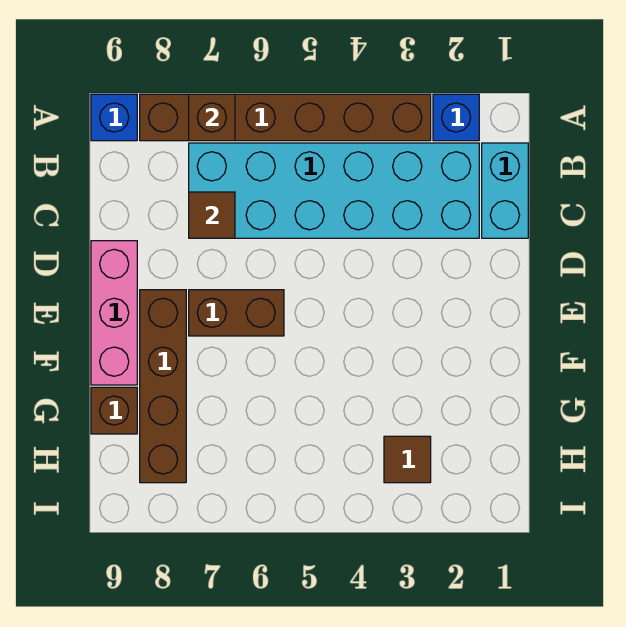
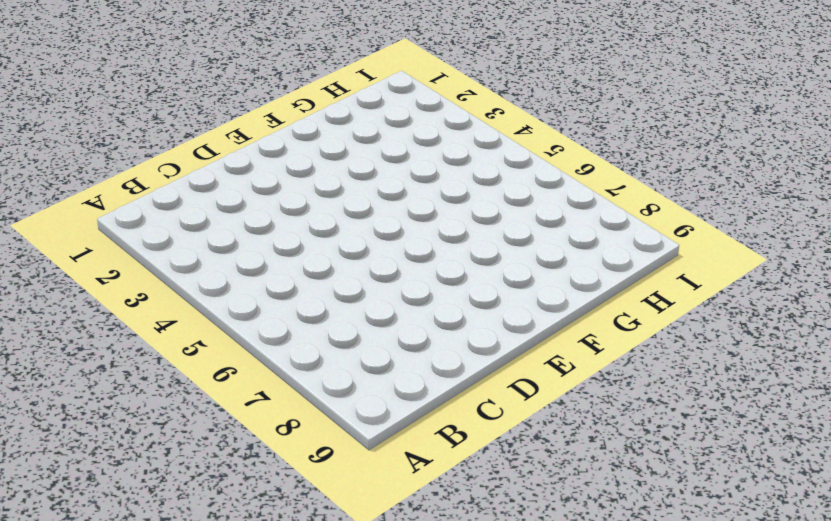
none -> blue brick A2 level 1
none -> brown brick A3:A8 level 1
none -> blue brick A9 level 1

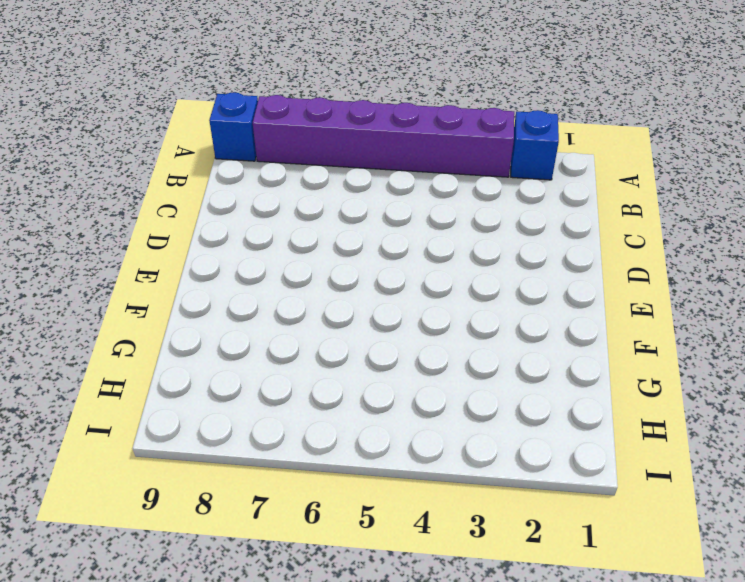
purple brick A3:A8 level 1 -> brown brick A3:A8 level 1
none -> cyan brick B1:C1 level 1
none -> cyan brick B2:C7 level 1
none -> pink brick D9:F9 level 1

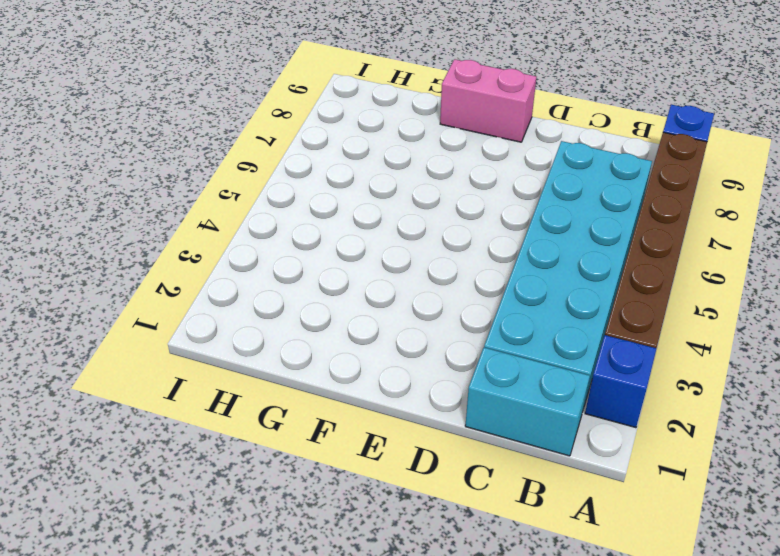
pink brick E9:F9 level 1 -> pink brick D9:F9 level 1
none -> brown brick E6:E7 level 1
none -> brown brick E8:H8 level 1
none -> brown brick G9 level 1

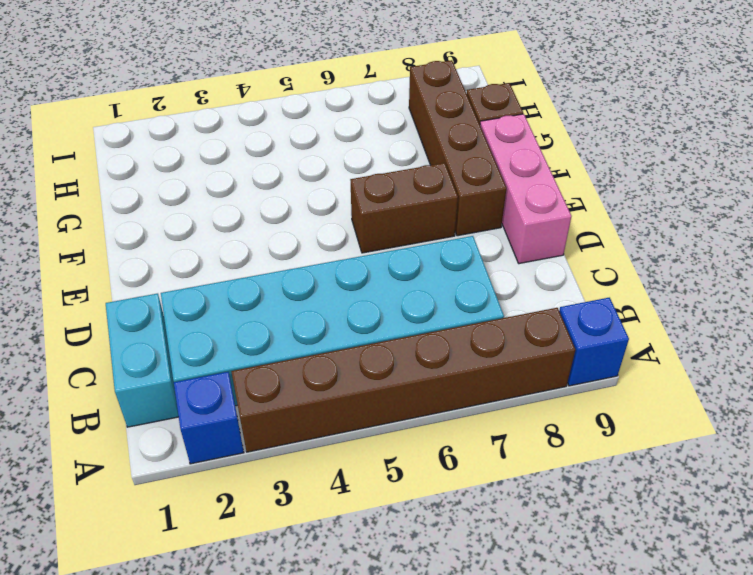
none -> brown tile H3 level 1
none -> brown brick A7 level 2
none -> brown tile C7 level 2

